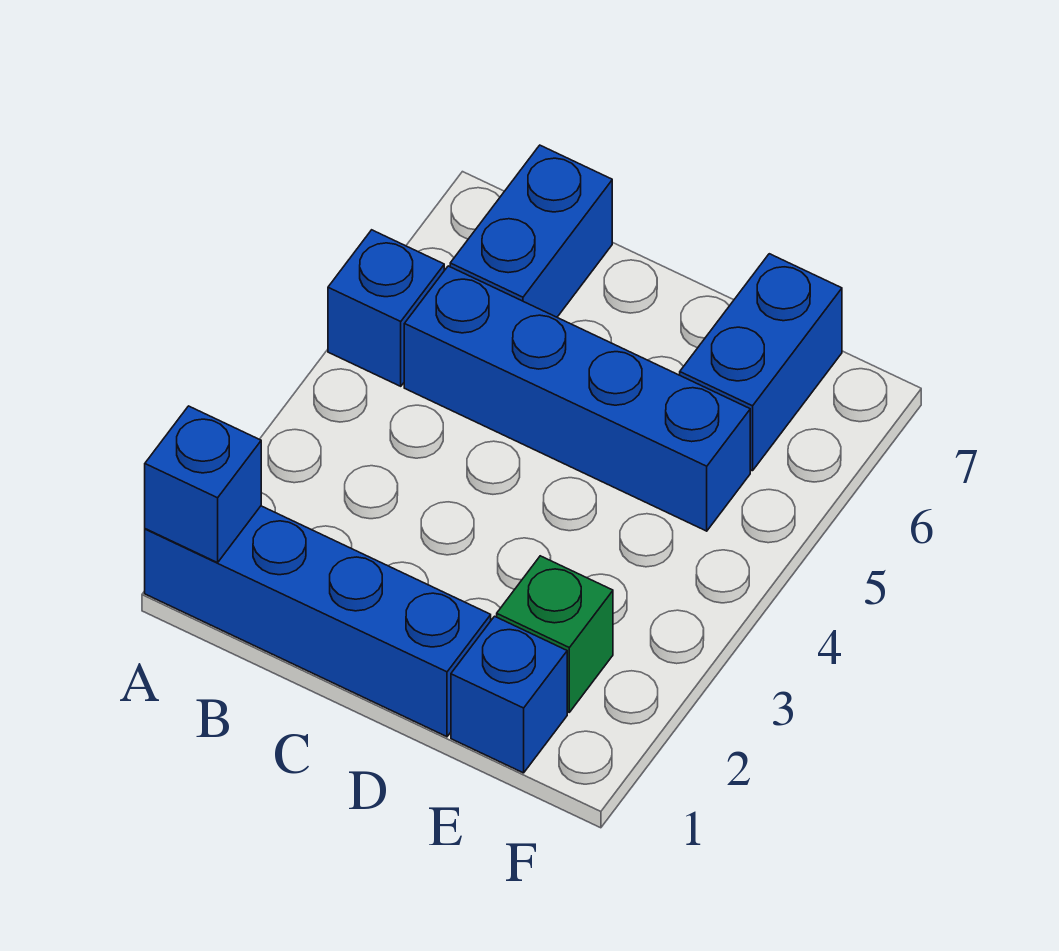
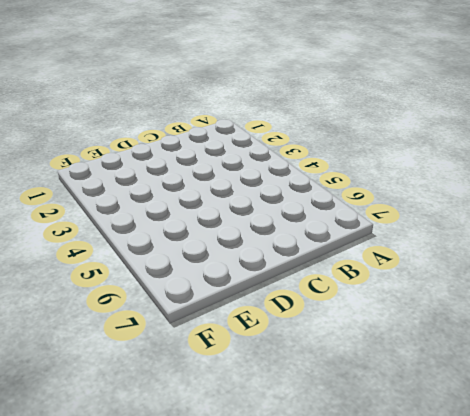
none -> blue brick A1:D1 level 1
none -> blue brick A5 level 1

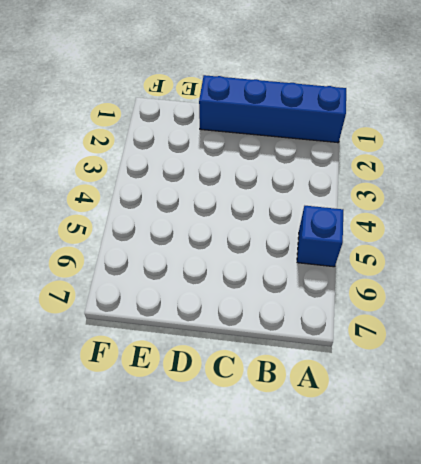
none -> blue brick B5:E5 level 1
none -> blue brick B6:B7 level 1

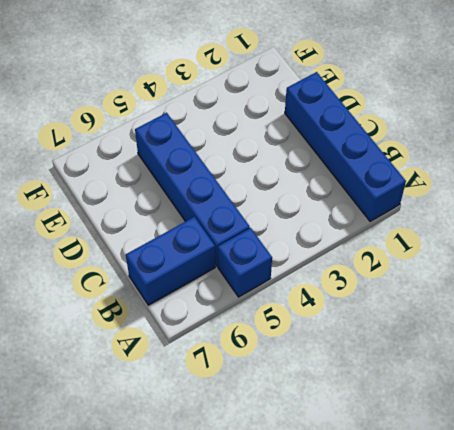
none -> blue brick E1 level 1
none -> green brick E2 level 1

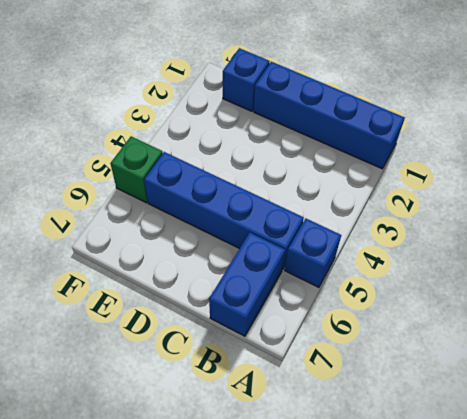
green brick F5 level 1 -> green brick E2 level 1
none -> blue brick E6:E7 level 1
none -> blue brick A1 level 2

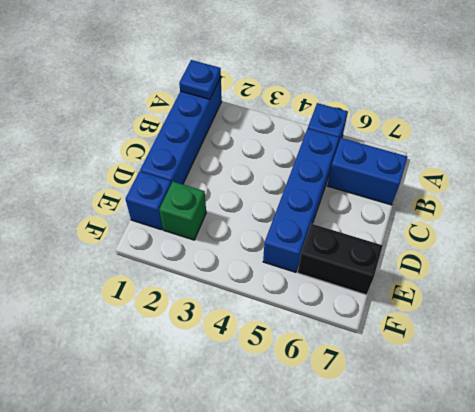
blue plate A1 level 2 -> blue brick A1 level 2
black brick E6:E7 level 1 -> blue brick E6:E7 level 1

